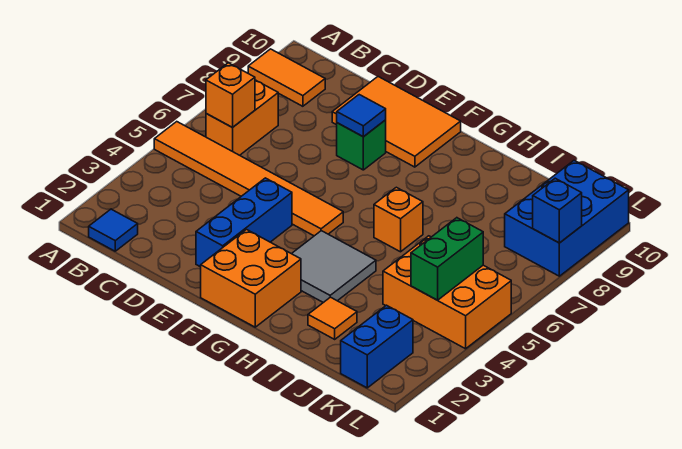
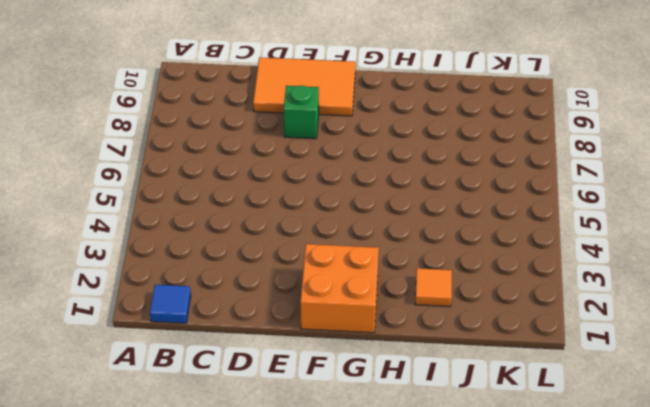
none -> orange tile A5:F5 level 1
none -> orange tile A9:B9 level 1
none -> orange brick B6:B7 level 1

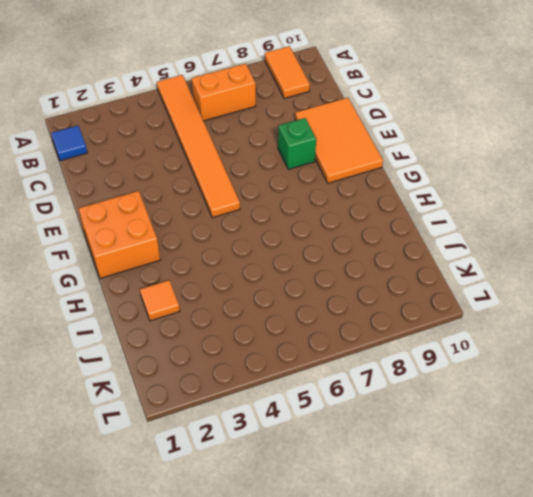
none -> blue brick E2:E4 level 1
none -> grey tile G3:H4 level 1
none -> orange brick H6 level 1

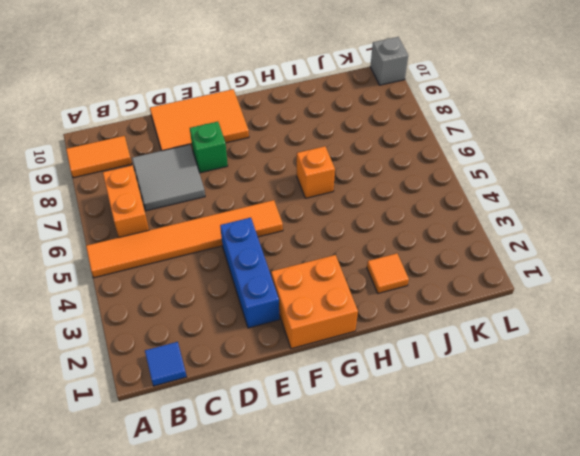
grey tile C7:D8 level 1 -> grey tile G3:H4 level 1
grey brick L10 level 1 -> blue brick K8:L10 level 1
none -> orange brick J4:L5 level 1
none -> blue brick K1:K2 level 1
none -> orange brick B6 level 2

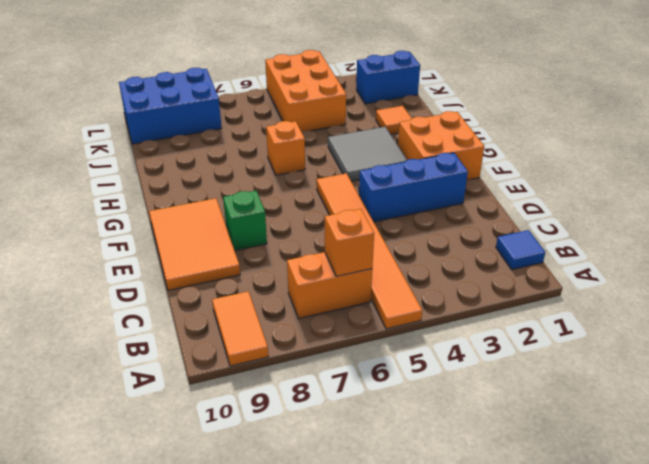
none -> blue tile E8 level 2
none -> green brick K4:K5 level 2
none -> blue brick L8 level 2

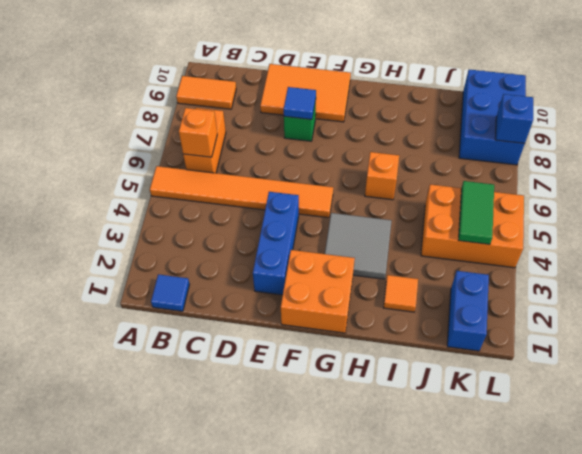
green tile K4:K5 level 2 -> green brick K4:K5 level 2

